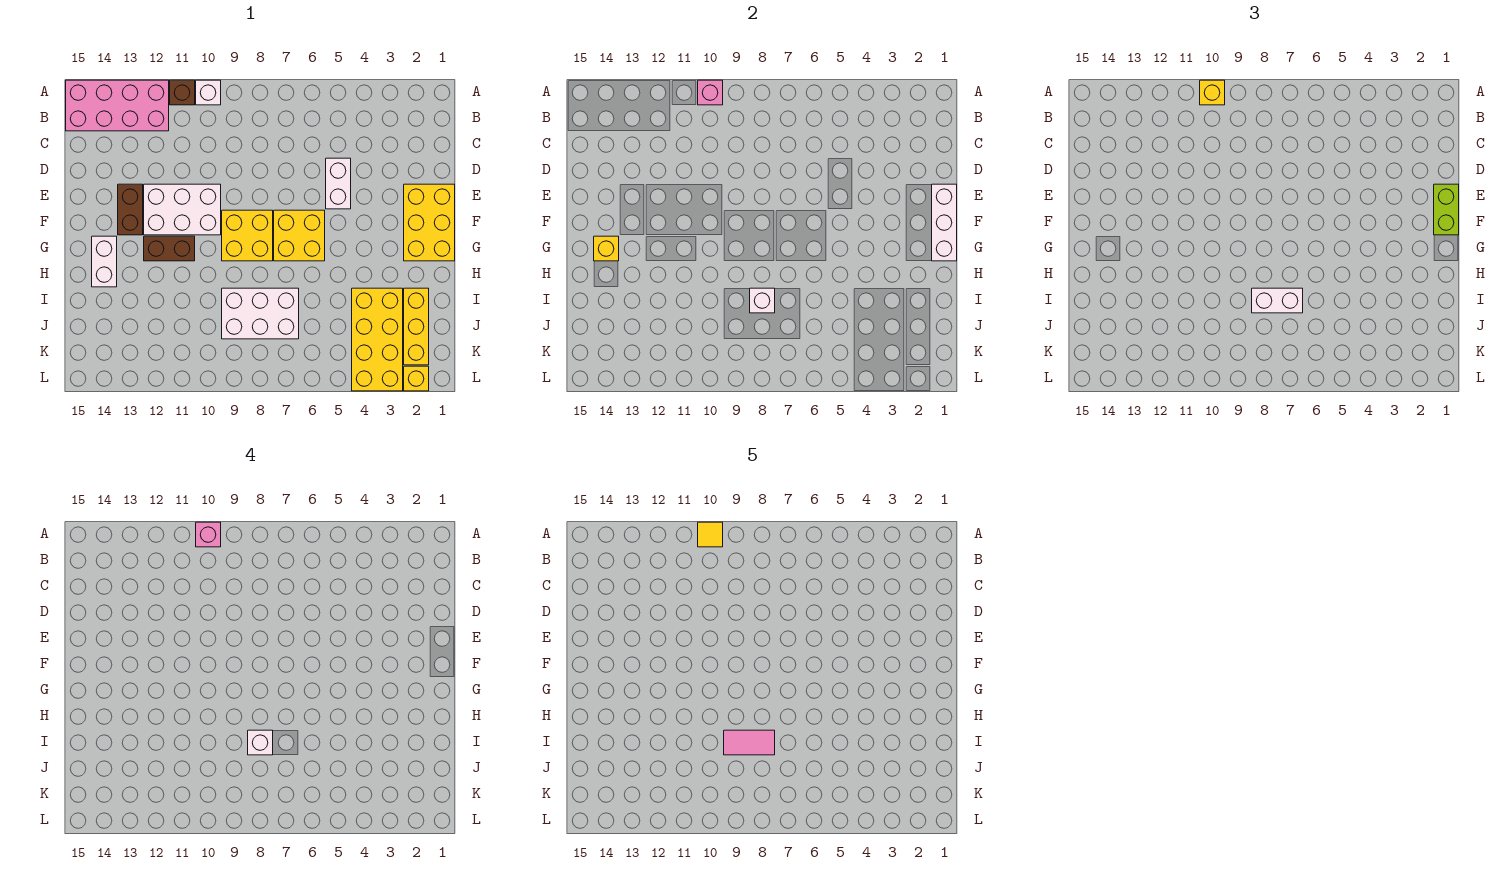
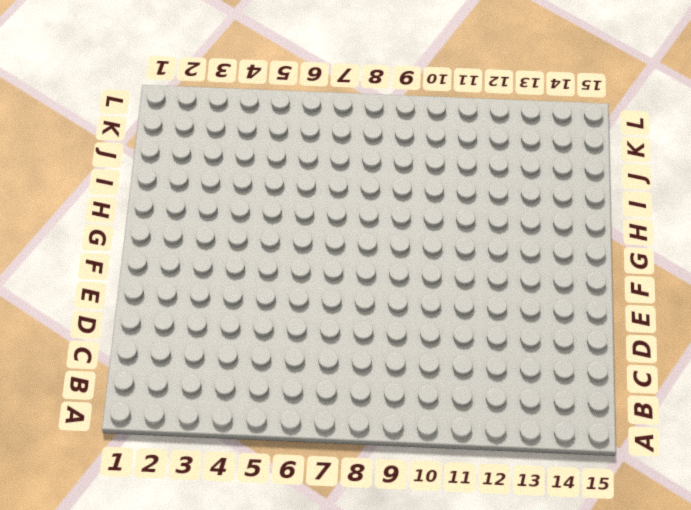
none -> white brick A10 level 1
none -> brown brick A11 level 1
none -> pink brick A12:B15 level 1

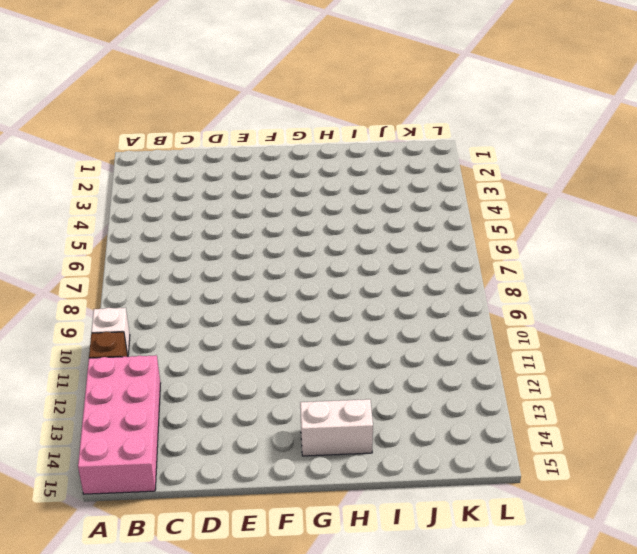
none -> white brick D5:E5 level 1
none -> yellow brick E1:G2 level 1
none -> white brick E10:F12 level 1

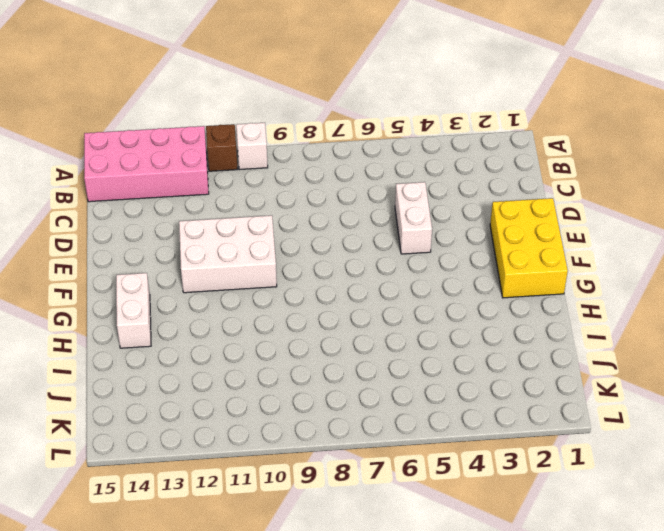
none -> brown brick E13:F13 level 1
none -> yellow brick F6:G7 level 1
none -> yellow brick F8:G9 level 1

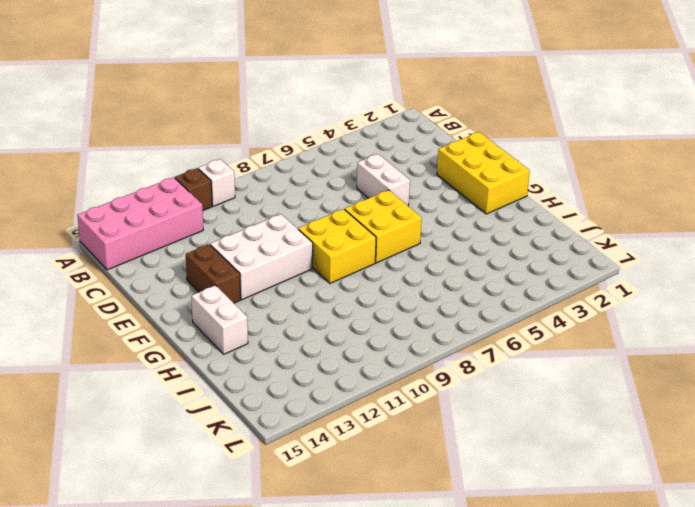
none -> brown brick G11:G12 level 1
none -> yellow brick I2:K2 level 1
none -> yellow brick I3:L4 level 1

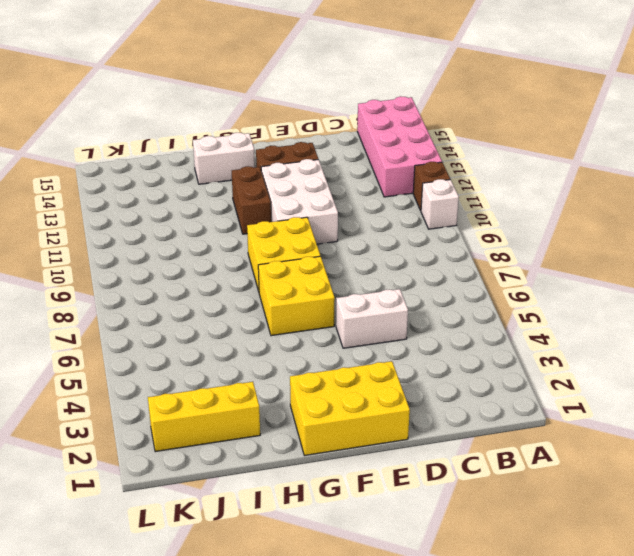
none -> yellow brick I3:L4 level 1
none -> white brick I7:J9 level 1
none -> yellow brick L2 level 1

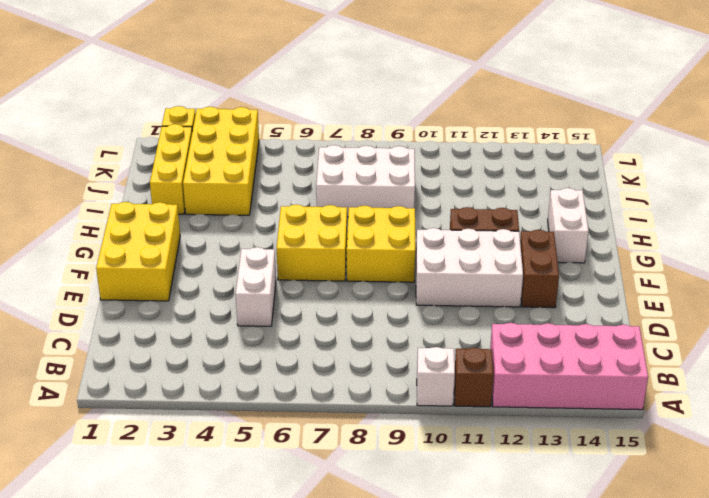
none -> pink brick A10 level 2
none -> white brick E1:G1 level 2
none -> yellow brick G14 level 2

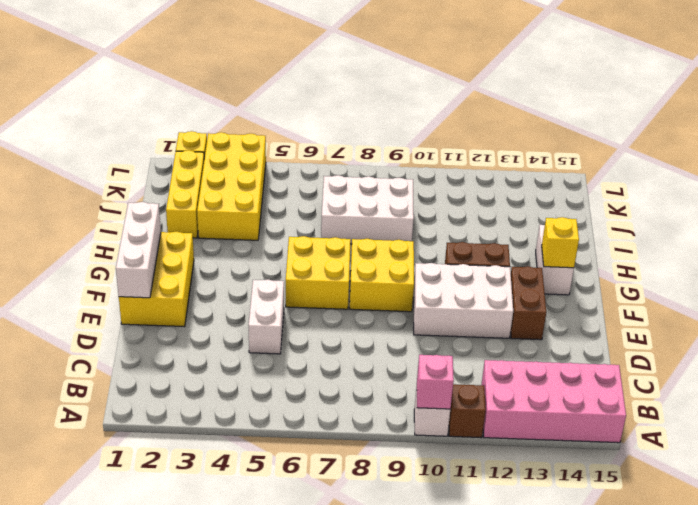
none -> white brick I8 level 2
none -> yellow brick A10 level 3
none -> lime brick E1:F1 level 3

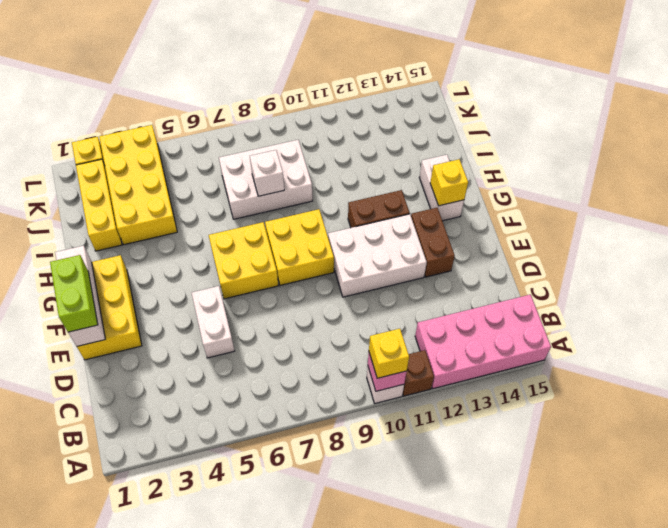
none -> white brick I7:I8 level 3
none -> pink brick A10 level 4
none -> white brick I8 level 4

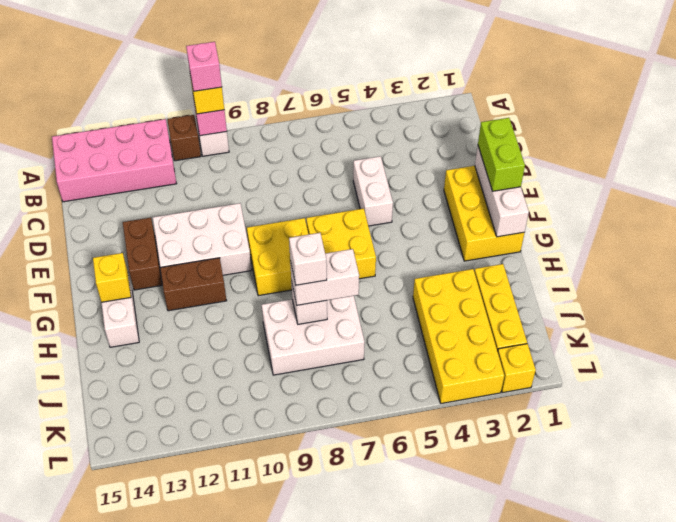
none -> yellow tile A10 level 5
none -> pink tile I8:I9 level 5

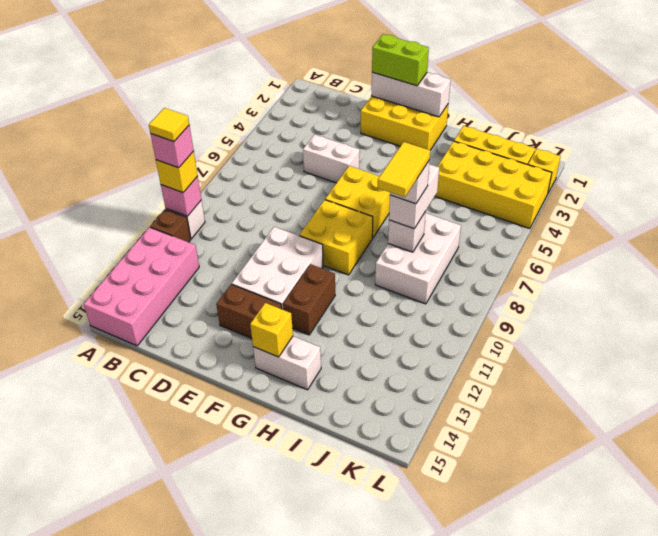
yellow tile I8:I9 level 5 -> pink tile I8:I9 level 5

